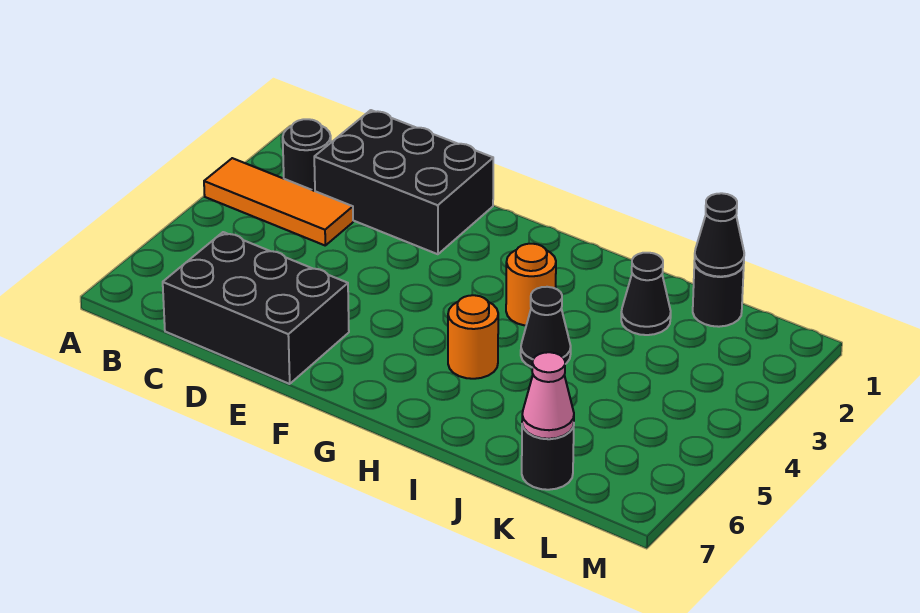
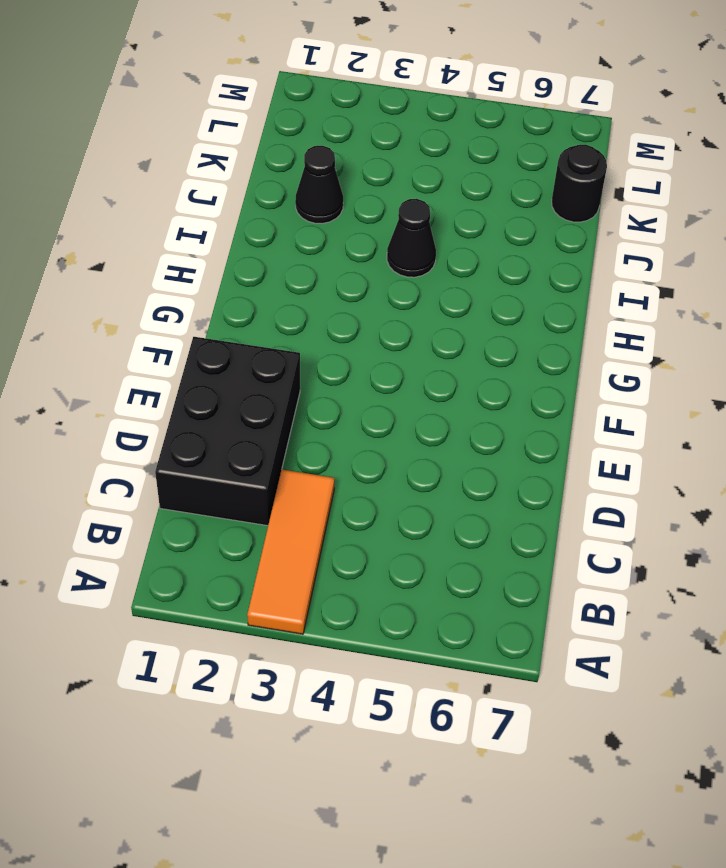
none -> black round brick B2 level 1
none -> black brick C6:E7 level 1
none -> orange round brick H3 level 1

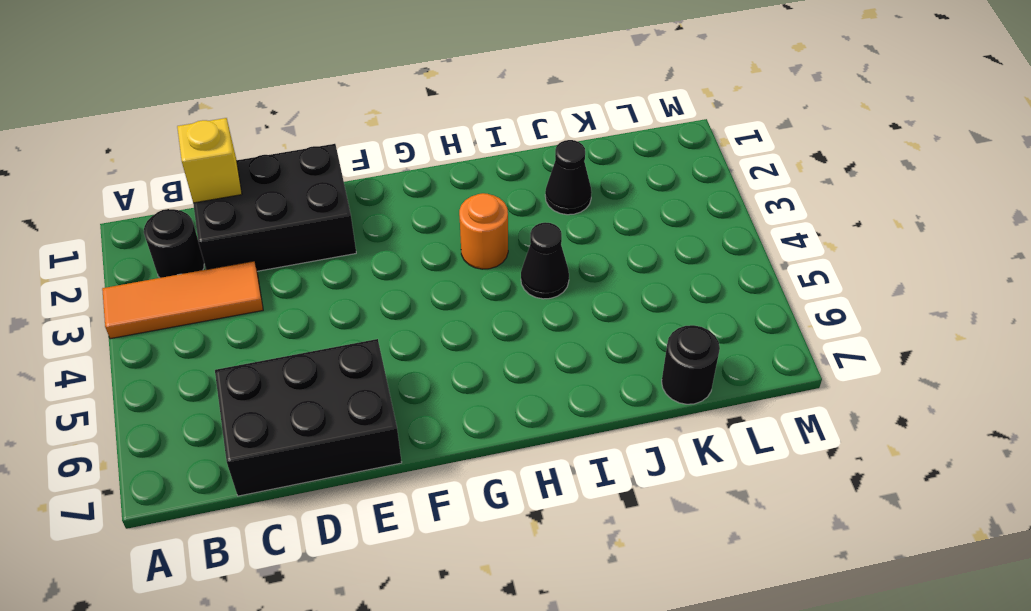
yellow brick C1 level 2 -> none
none -> orange round brick H5 level 1
none -> black round brick K1 level 1
none -> black cone K1 level 2

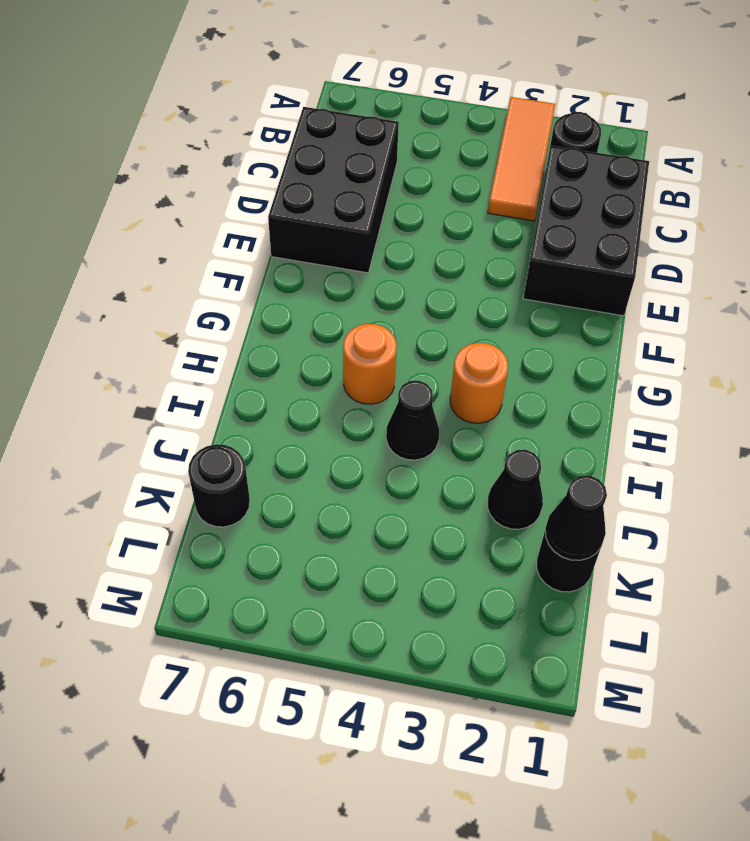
none -> pink cone K7 level 2

